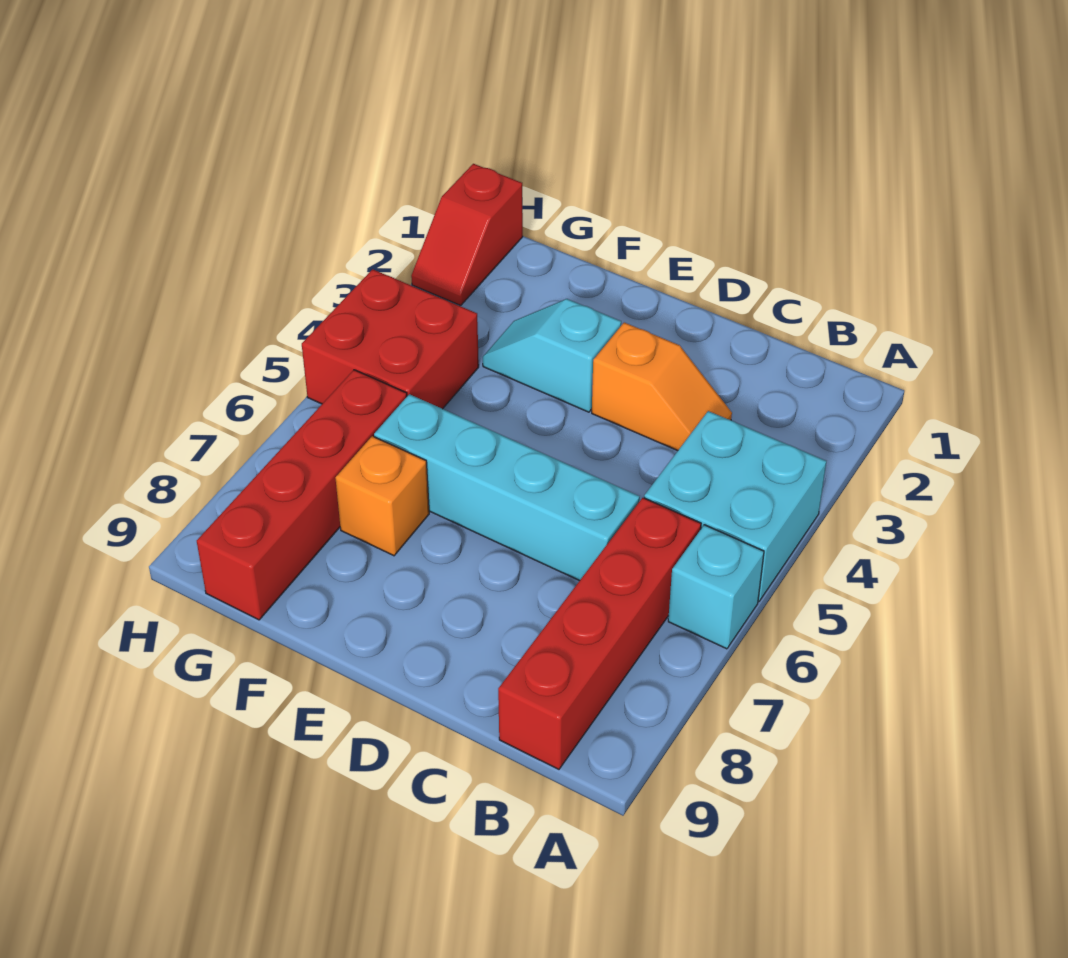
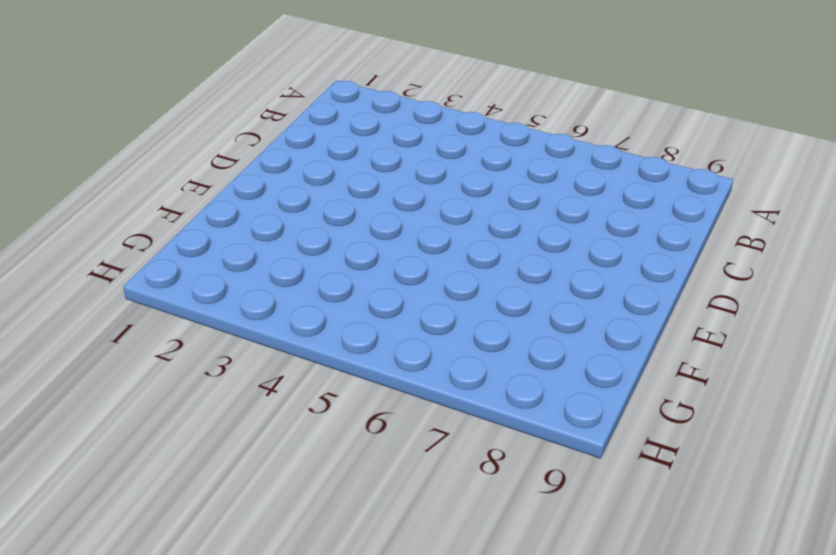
none -> cyan brick A4:B5 level 1
none -> cyan brick A6 level 1

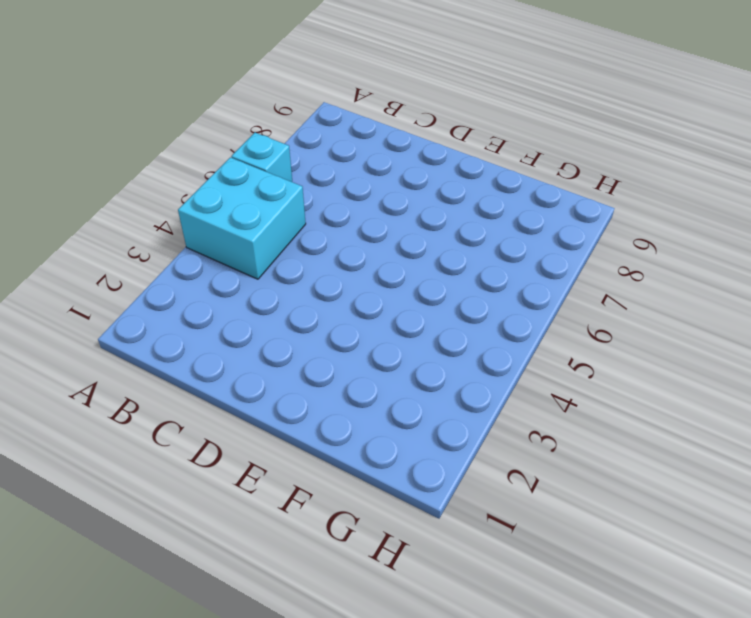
none -> red brick B6:B9 level 1
none -> orange slope C3:D3 level 1 top D

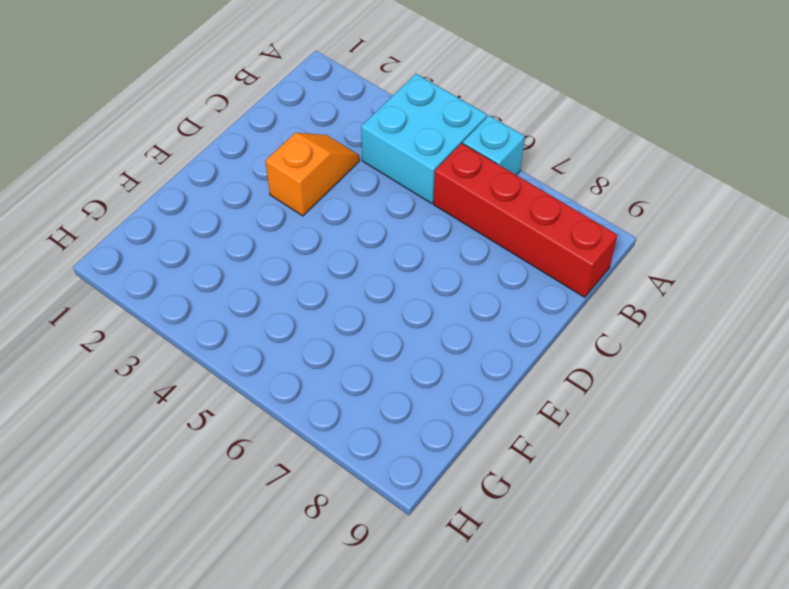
none -> cyan brick C6:F6 level 1
none -> cyan slope E3:F3 level 1 top E

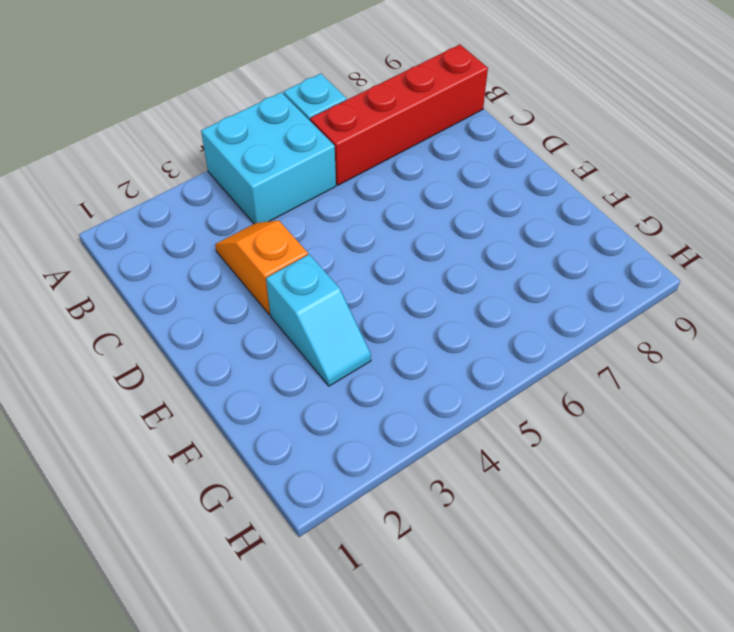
none -> cyan brick C6:F6 level 1
none -> orange brick F7 level 1

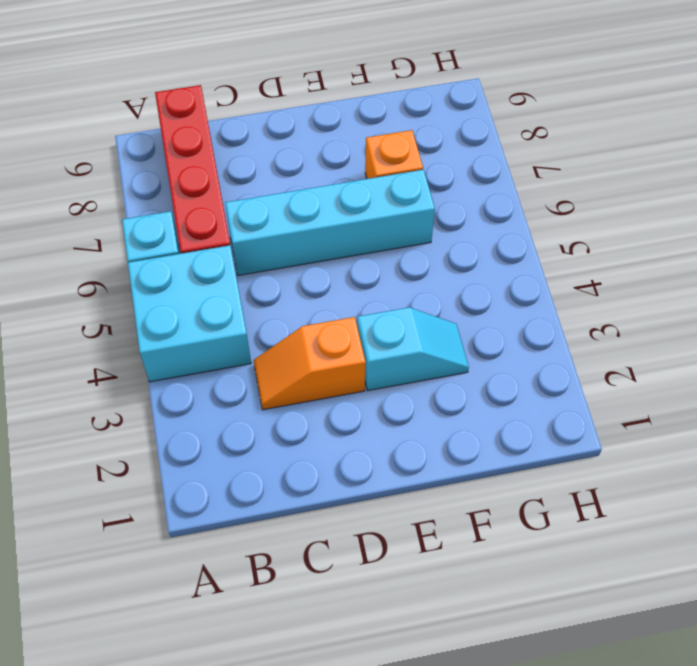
none -> red brick G4:H5 level 1
none -> red brick G6:G9 level 1

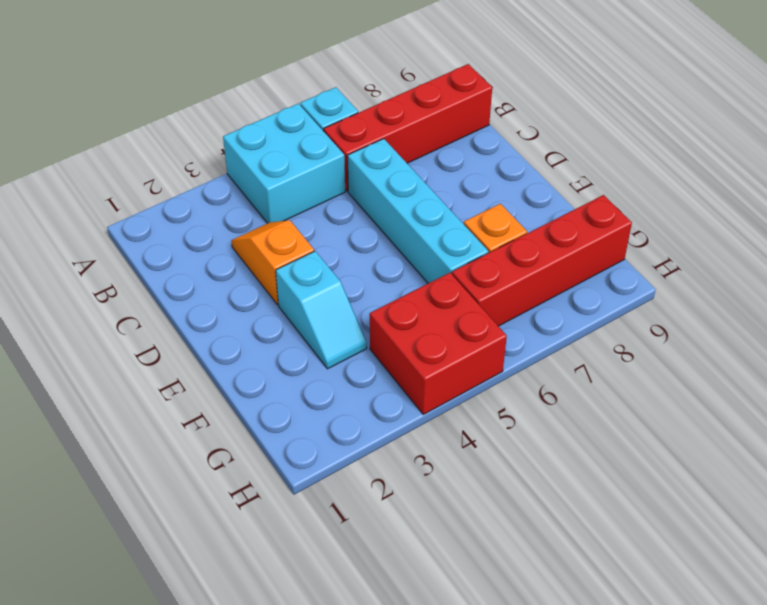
none -> red slope H1:H2 level 1 top 1

